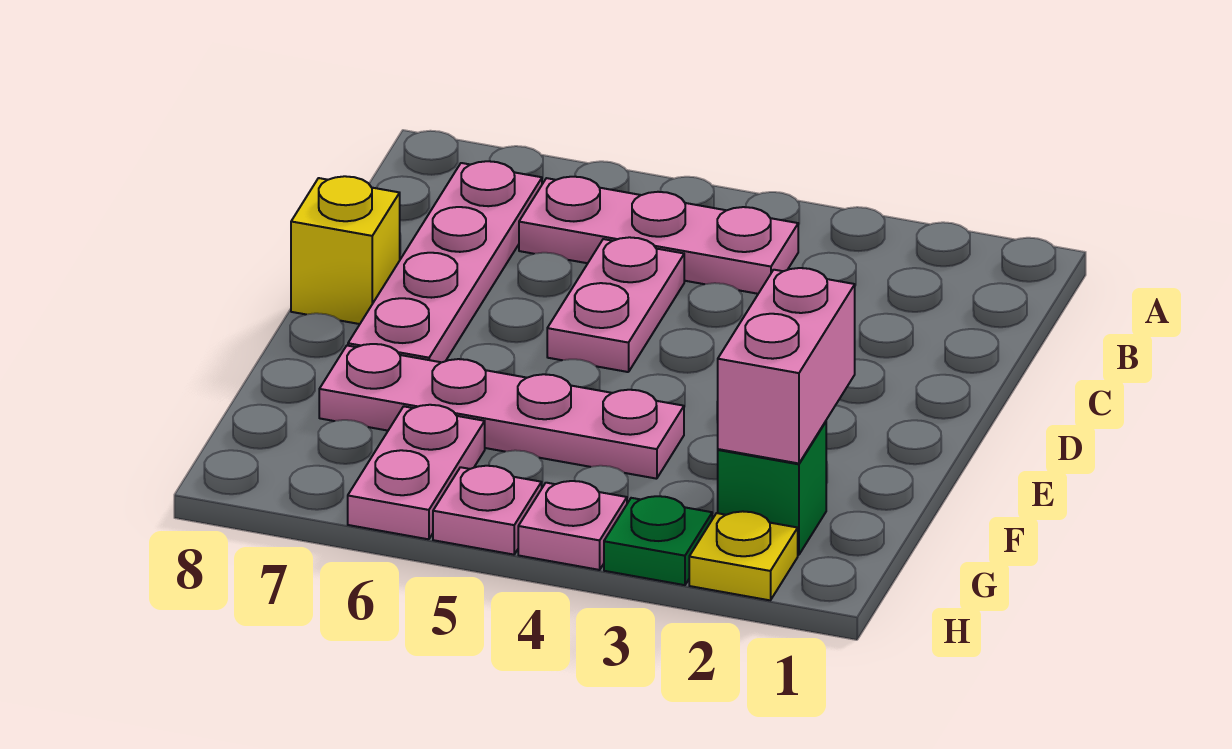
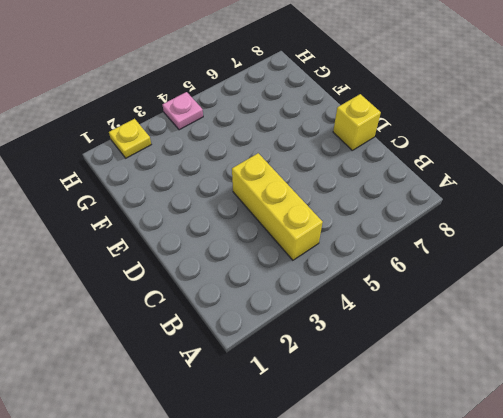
yellow brick B4:D4 level 1 -> pink plate B4:B6 level 1
none -> pink plate B7:E7 level 1
none -> pink plate C5:D5 level 1
none -> pink plate F4:F7 level 1

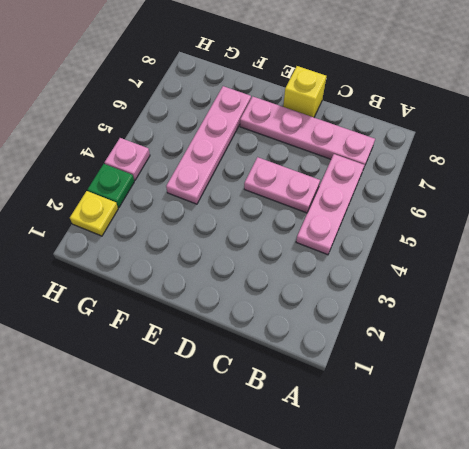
none -> green brick G2 level 1
none -> pink plate G6:H6 level 1
none -> pink plate H5 level 1

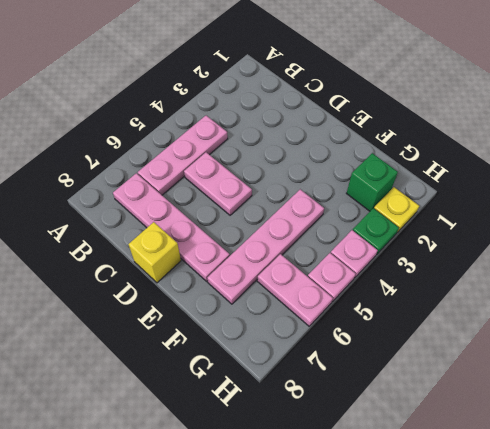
none -> pink brick F2:G2 level 2

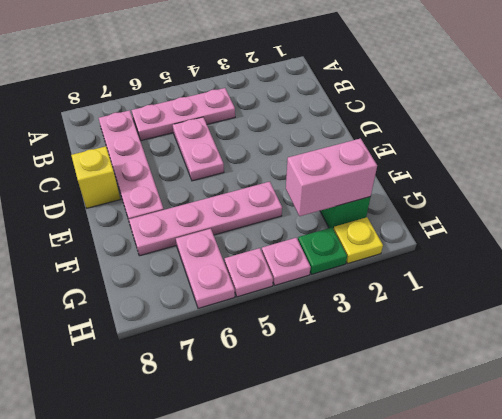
pink brick G2:G3 level 2 -> pink brick F2:G2 level 2

